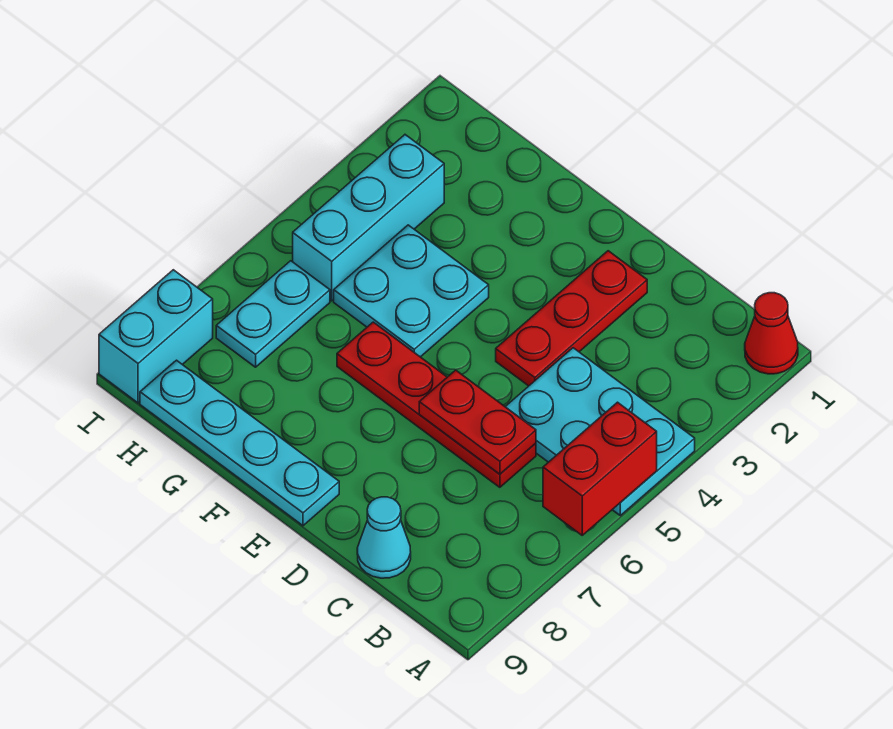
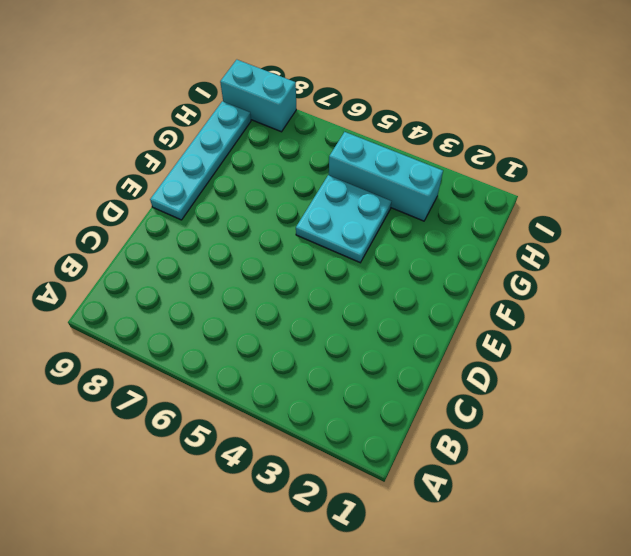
none -> red cone A1 level 1
none -> cyan plate A4:C5 level 1
none -> red plate C6:F6 level 1

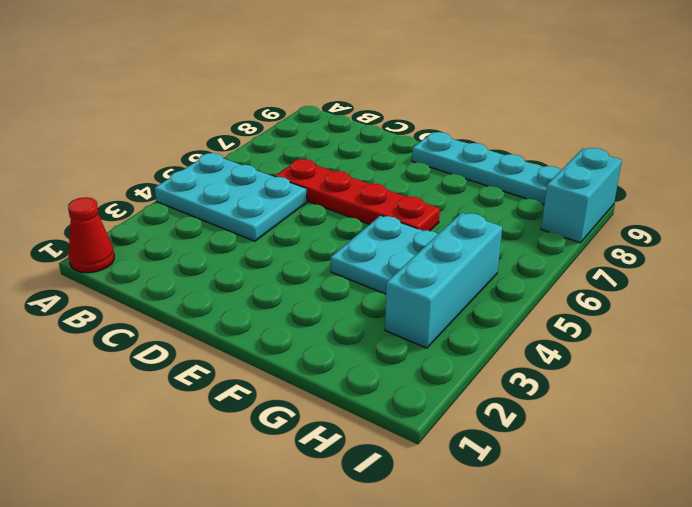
none -> cyan cone C9 level 1
none -> red plate D2:D4 level 1
none -> cyan plate H6:H7 level 1

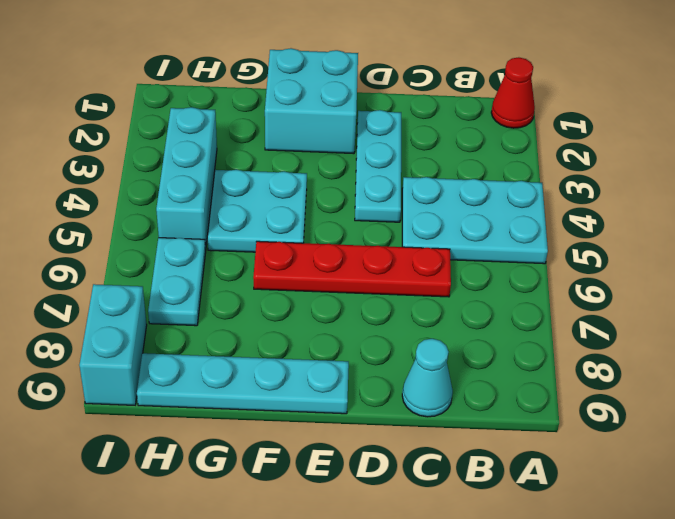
cyan plate D2:D4 level 1 -> red plate D2:D4 level 1
cyan brick E1:F2 level 1 -> none
none -> red brick A5:A6 level 2
none -> red plate C6:D6 level 2

